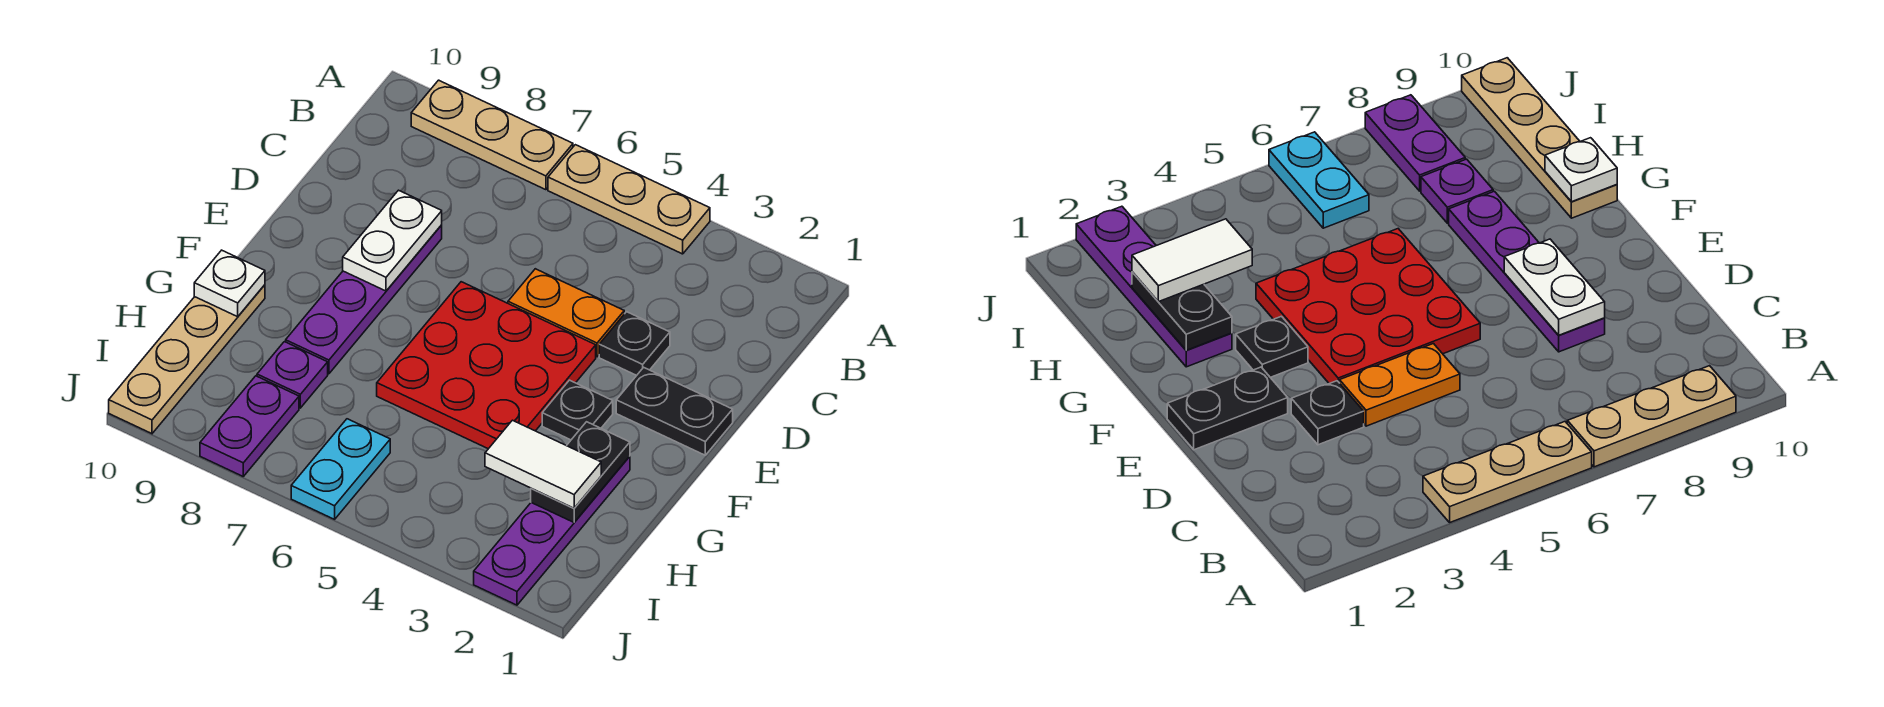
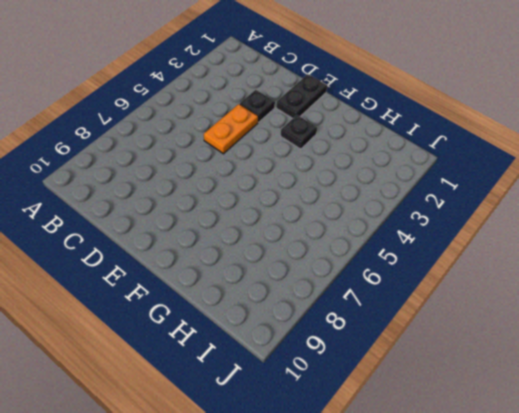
none -> tan plate A4:A6 level 1
none -> tan plate A7:A9 level 1
none -> purple plate D8:G8 level 1

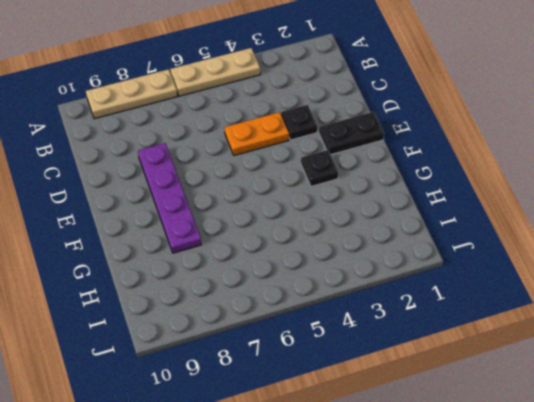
none -> red plate E4:G6 level 1
none -> purple plate G2:J2 level 1
none -> tan plate G10:J10 level 1

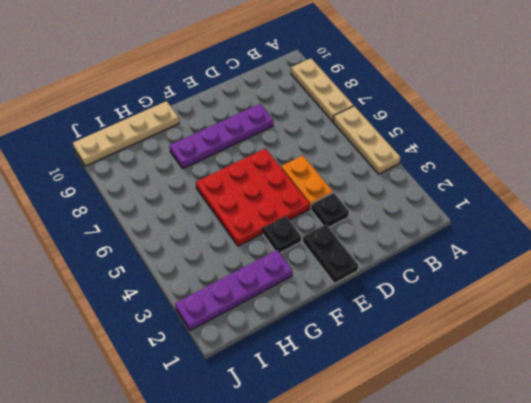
none -> purple plate H8 level 1
none -> cyan plate I6:J6 level 1
none -> purple plate I8:J8 level 1

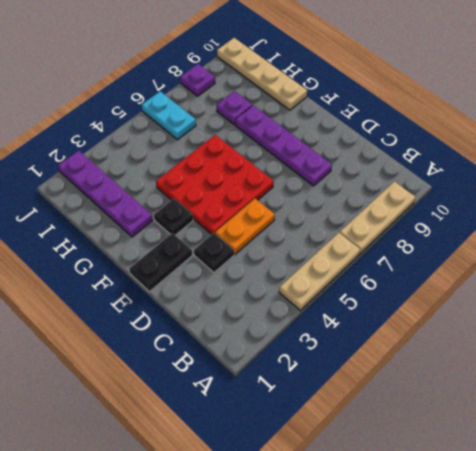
purple plate J8 level 1 -> purple plate I8:J8 level 1
none -> white plate D8:E8 level 2
none -> black plate G2:H2 level 2
none -> white plate G10 level 2

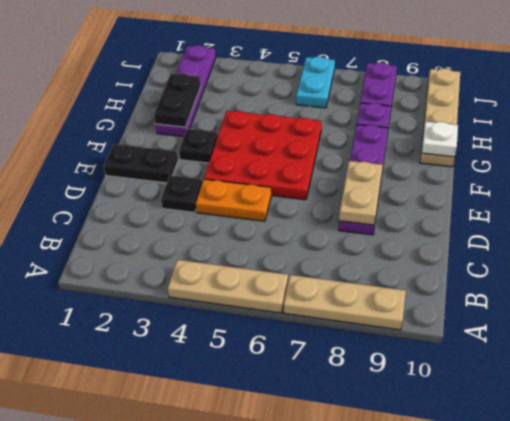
tan plate D8:E8 level 2 -> white plate D8:E8 level 2
none -> white tile H2:H3 level 3

